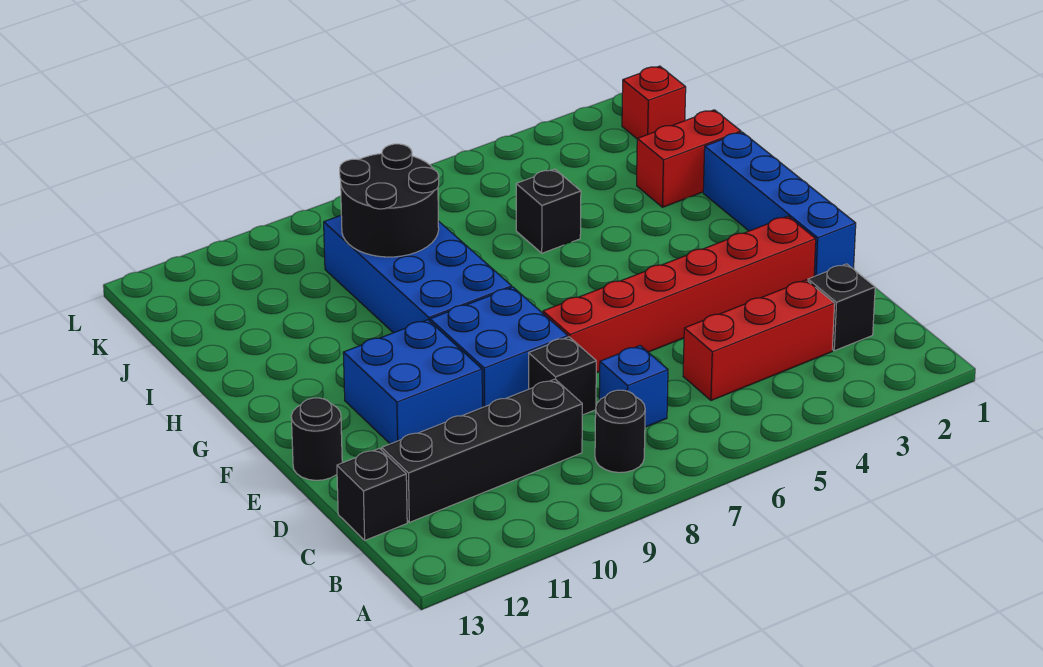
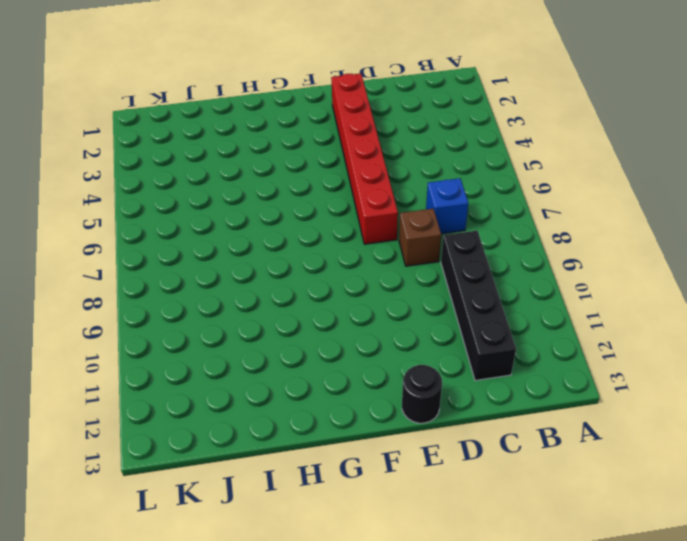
brown brick D8 level 1 -> black brick D8 level 1
none -> black round brick B8 level 1
none -> black brick C2 level 1
none -> red brick C3:C5 level 1

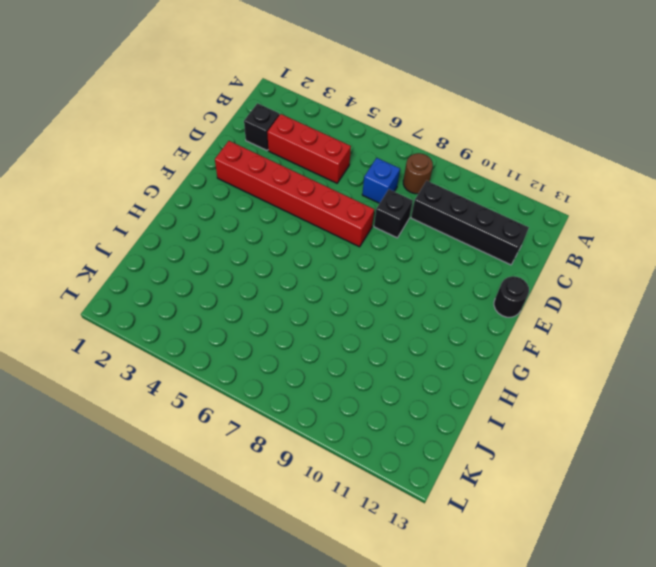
brown round brick B8 level 1 -> black round brick B8 level 1
none -> black brick C13 level 1
none -> blue brick E1:H1 level 1
none -> blue brick E8:F9 level 1

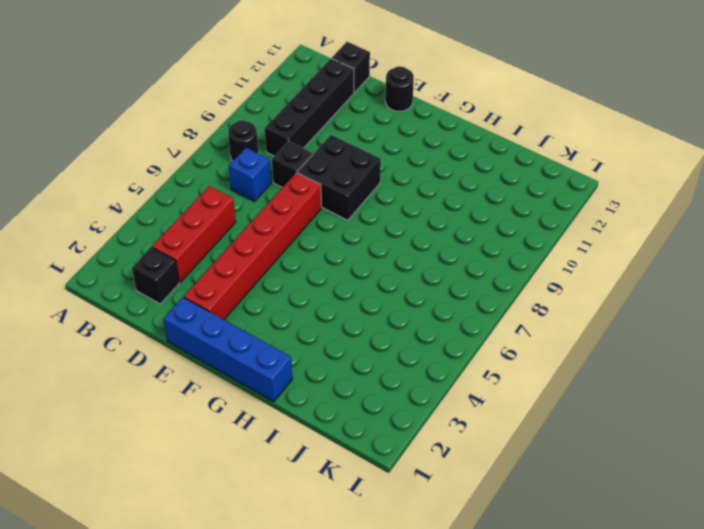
black brick E8:F9 level 1 -> blue brick E8:F9 level 1
none -> blue brick E10:F11 level 1
none -> blue brick G8:J9 level 1
none -> red brick I1:I2 level 1

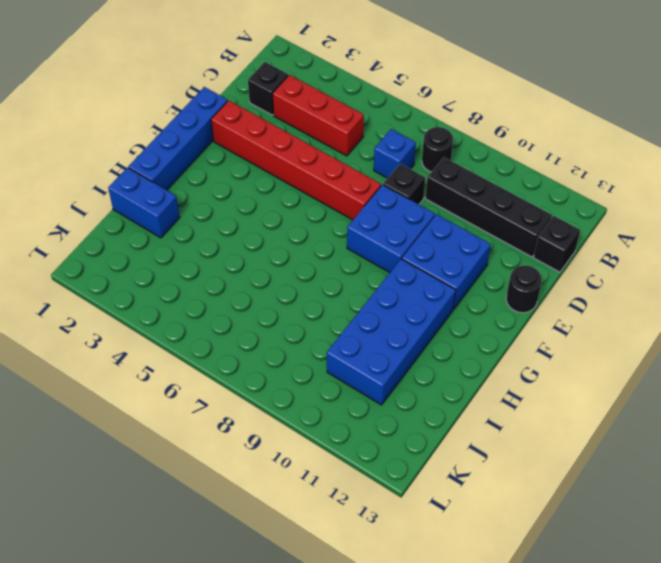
blue brick G10:J11 level 1 -> blue brick G8:J9 level 1
blue brick I1:I2 level 1 -> red brick I1:I2 level 1
none -> black brick I5 level 1
none -> red brick K1 level 1
none -> black round brick I8:J9 level 2

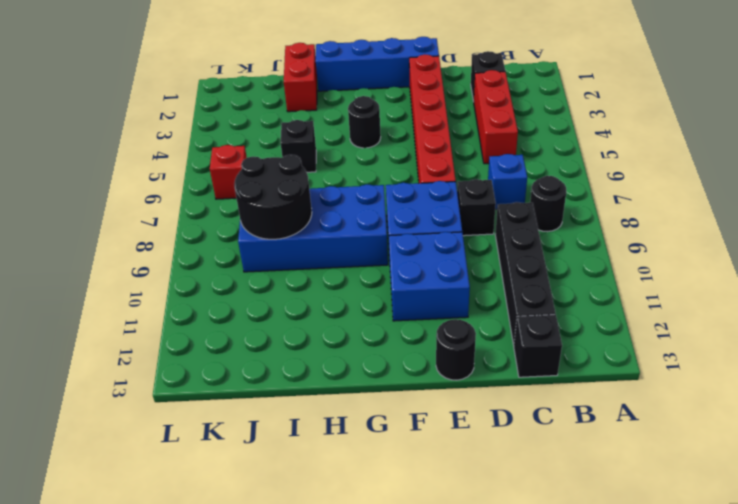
black round brick G4 level 1 -> none
red brick K6 level 1 -> red brick K1 level 1

